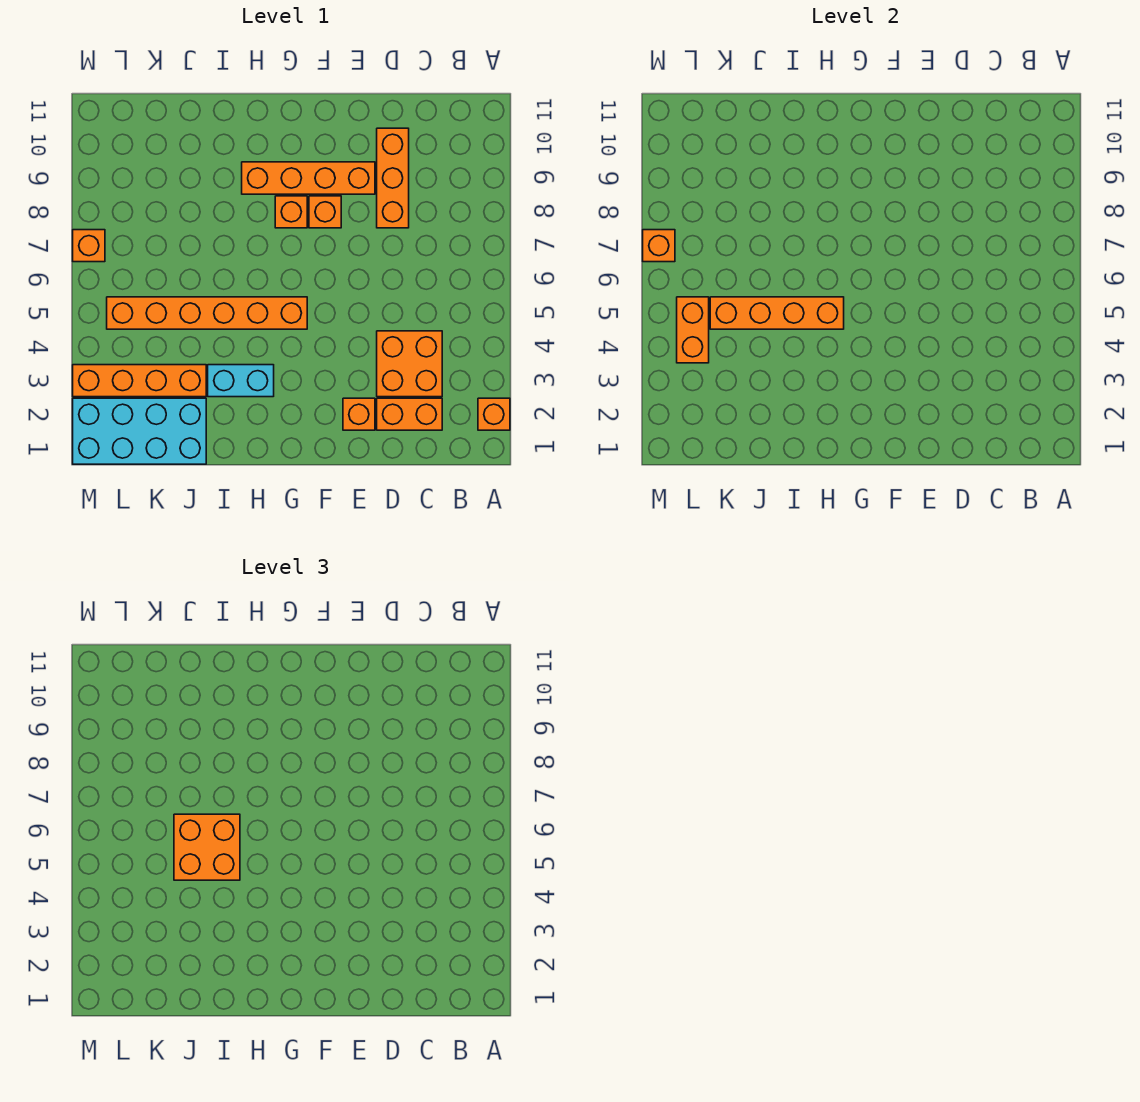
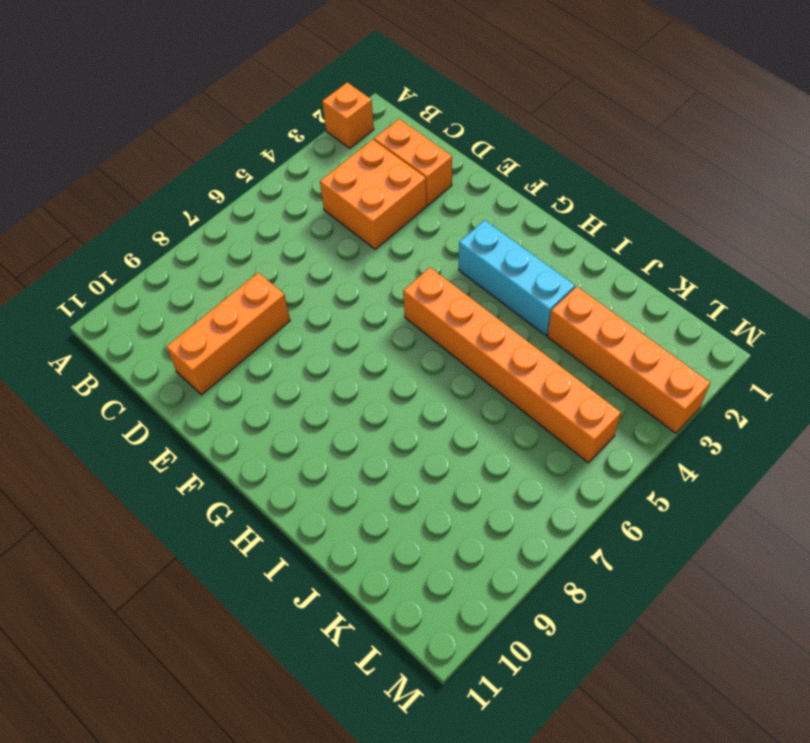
cyan brick G3:I3 level 1 -> cyan brick H3:I3 level 1
none -> orange brick E2 level 1
none -> orange brick E9:H9 level 1
none -> orange brick F8 level 1

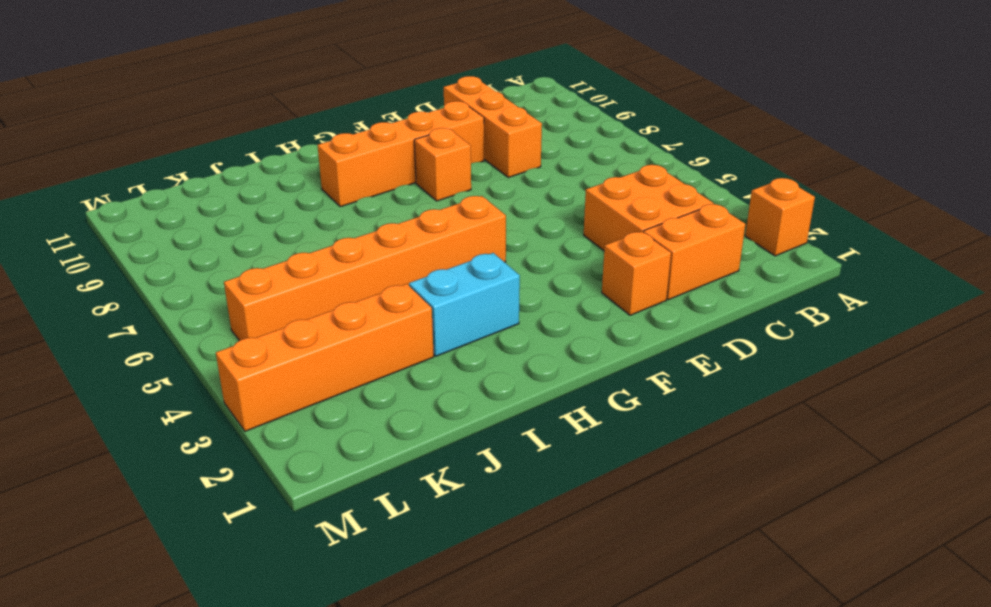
none -> orange brick G8 level 1
none -> cyan brick J1:M2 level 1
none -> orange brick M7 level 1

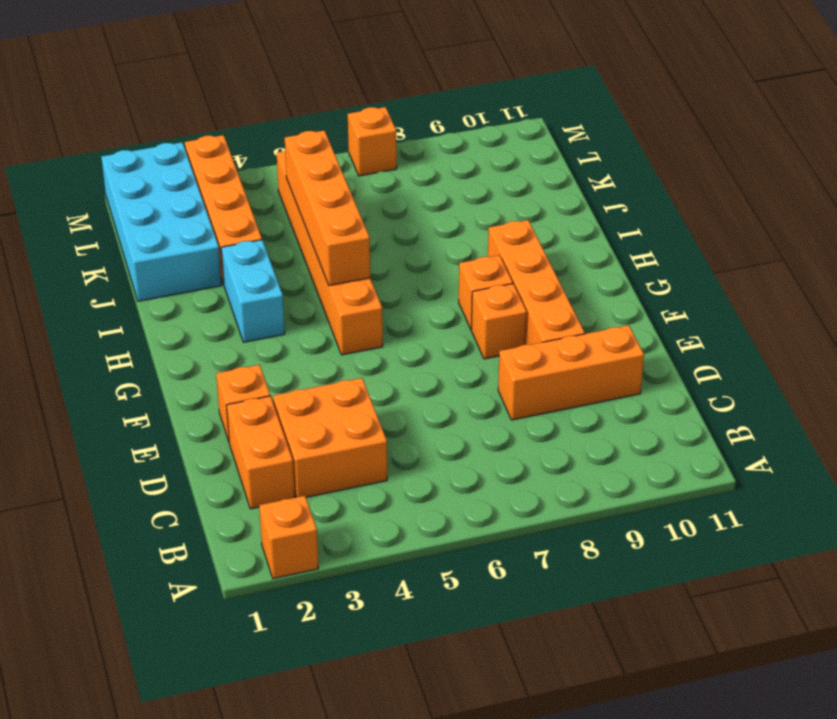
none -> orange brick L4:L5 level 2
none -> orange brick M7 level 2
none -> orange brick I5:J6 level 3

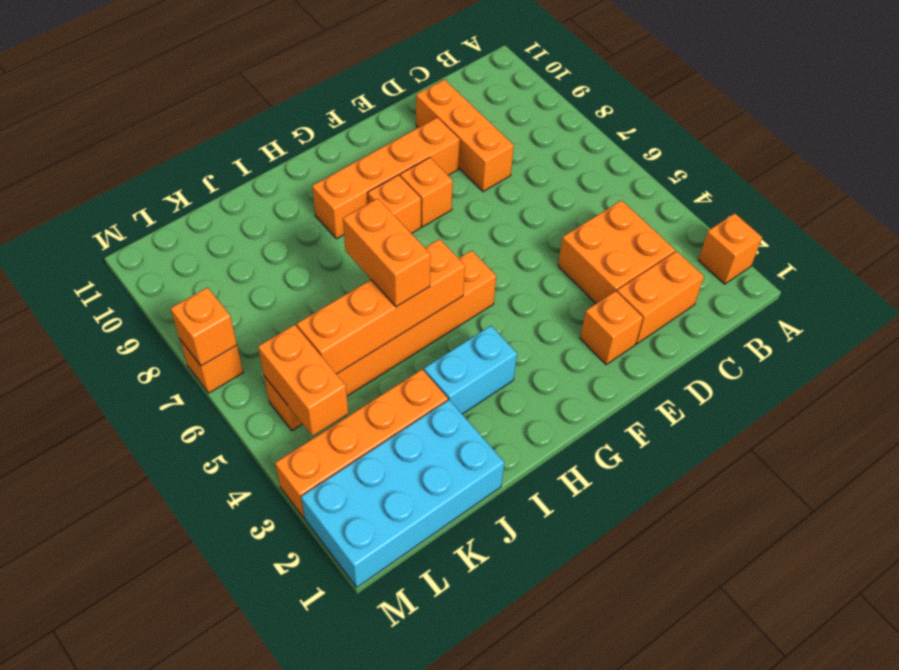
orange brick I5:I6 level 3 -> orange brick I5:J6 level 3

